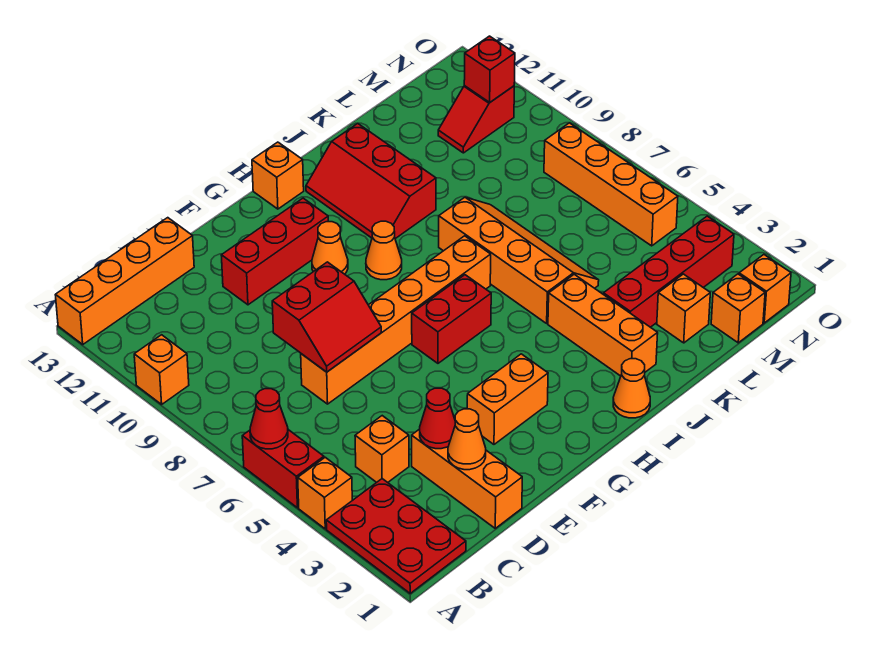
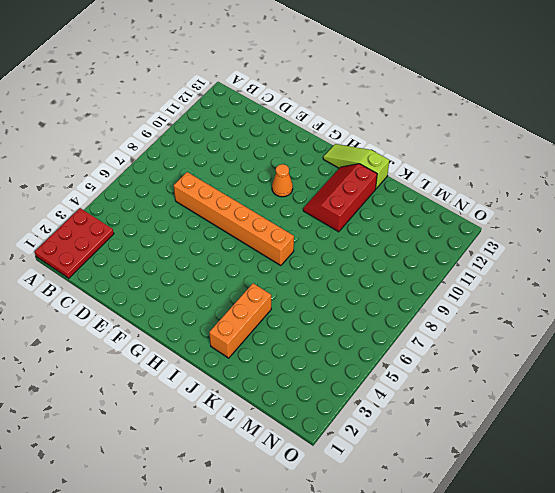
lime slope H13:J13 level 1 top J -> orange brick H13 level 1
none -> orange brick A4 level 1
none -> red brick A5:A6 level 1
none -> orange brick A10 level 1

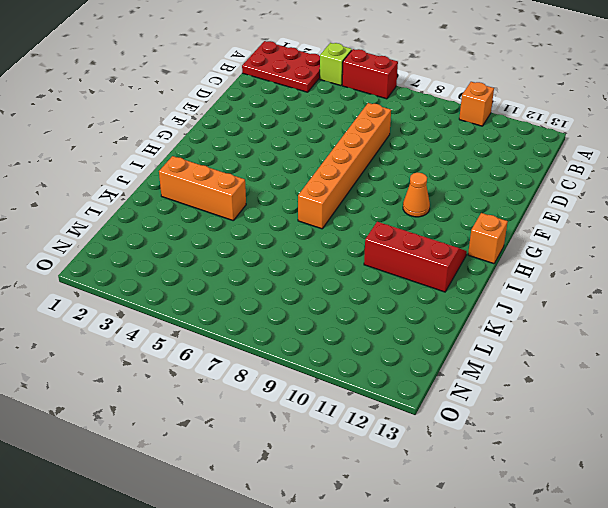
lime brick A4 level 1 -> orange brick A4 level 1
none -> orange brick A13:D13 level 1
none -> orange brick C4 level 1
none -> orange brick D1:D3 level 1

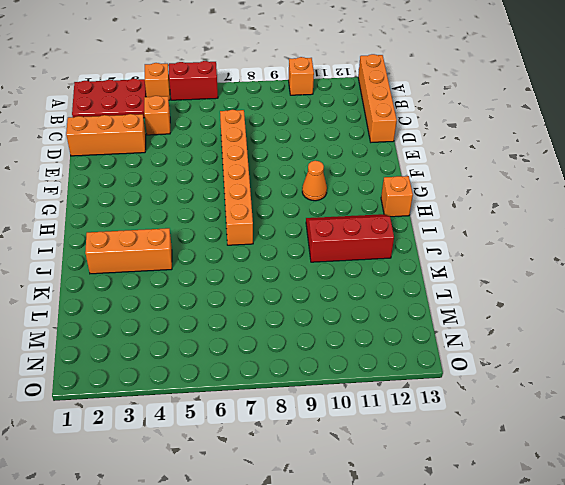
none -> red brick E11:G11 level 1
none -> orange brick F3:G3 level 1
none -> red brick G6:H6 level 1

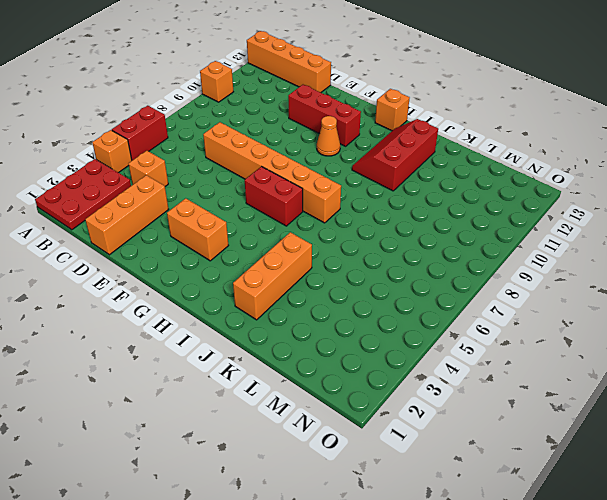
none -> orange cone H9 level 1
none -> orange cone I1 level 1
none -> orange slope J5:K8 level 1 top J

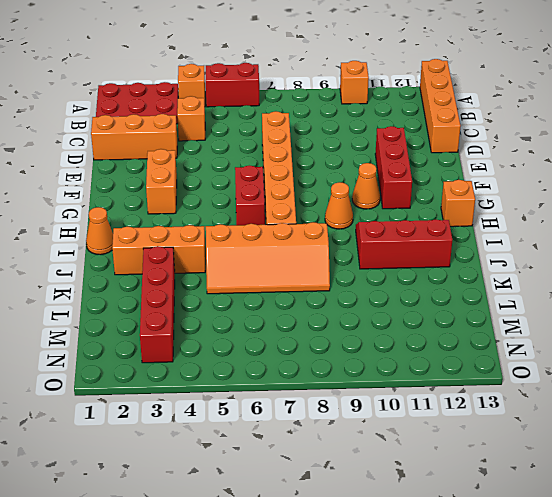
none -> orange brick L2 level 1
none -> orange brick M1 level 1
none -> red slope M11:N11 level 1 top N

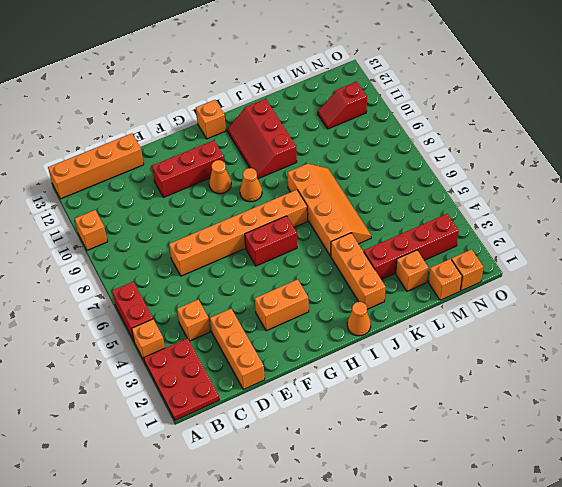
none -> orange brick N5:N8 level 1
none -> red cone A6 level 2
none -> orange cone D2 level 2

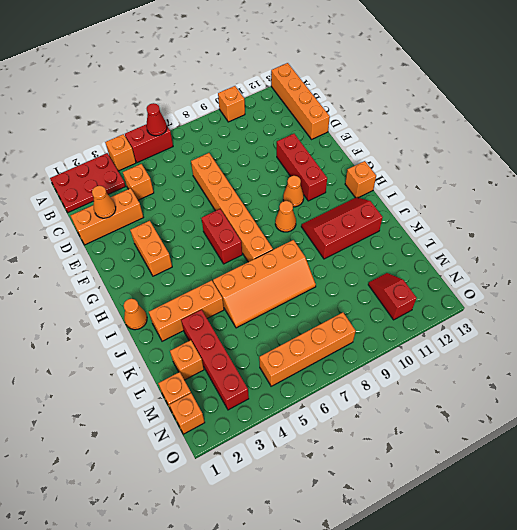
none -> red cone D3 level 2
none -> red slope D7:E8 level 2 top 8
none -> red brick N11 level 2

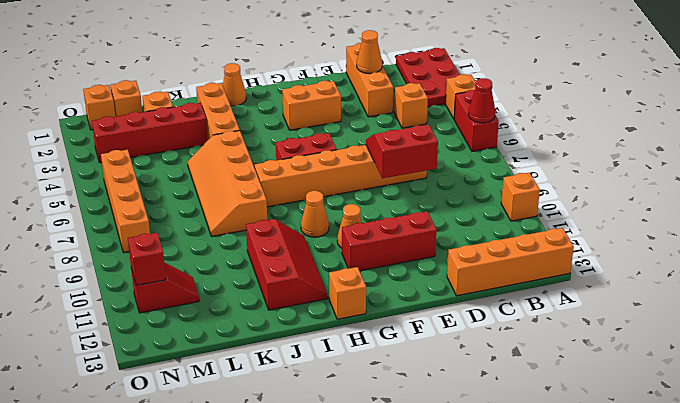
none -> red cone D3 level 2

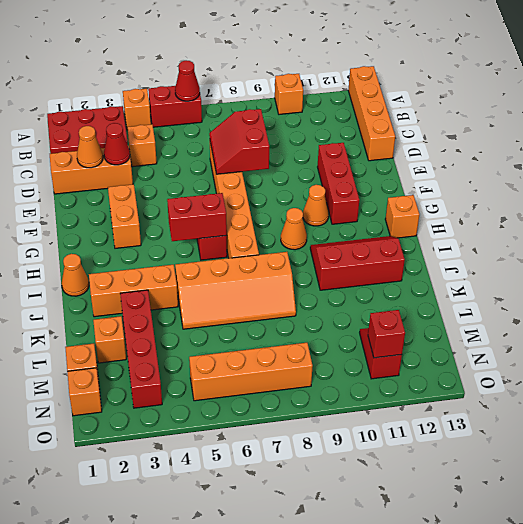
red brick H5:H6 level 2 -> none

